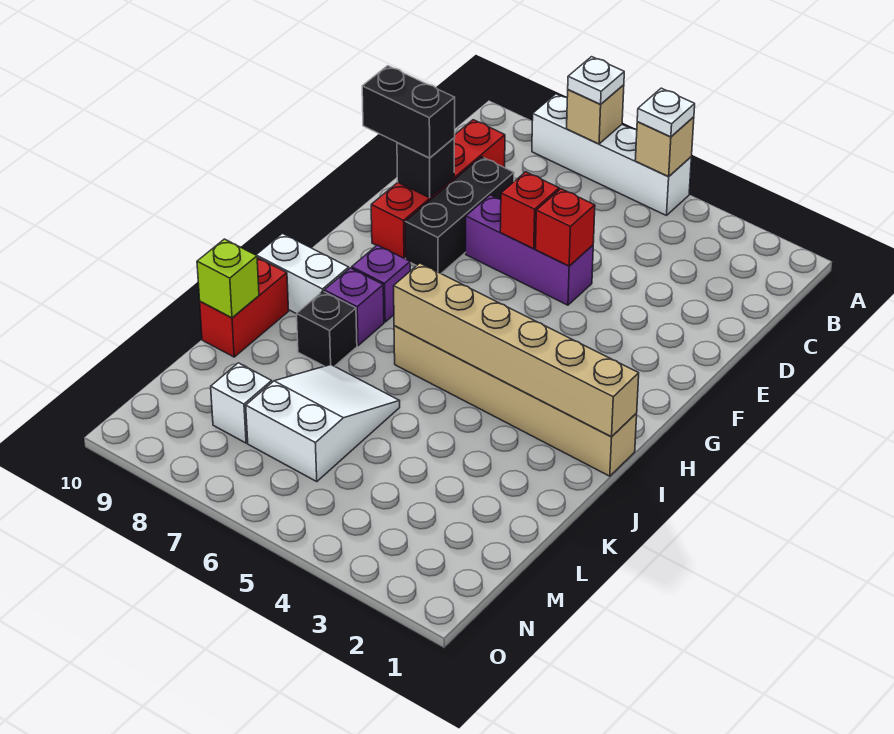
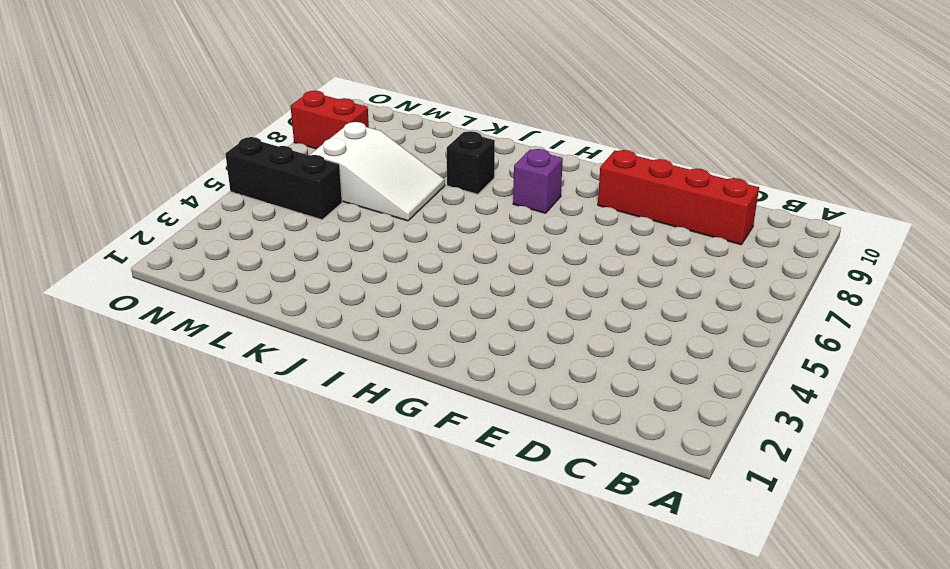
black brick M5:O5 level 1 -> black brick D8:F8 level 1
red brick N8:O8 level 1 -> red brick J10:K10 level 1
none -> white brick A5:A8 level 1
none -> purple brick E5:E7 level 1
none -> tan brick I1:I6 level 1

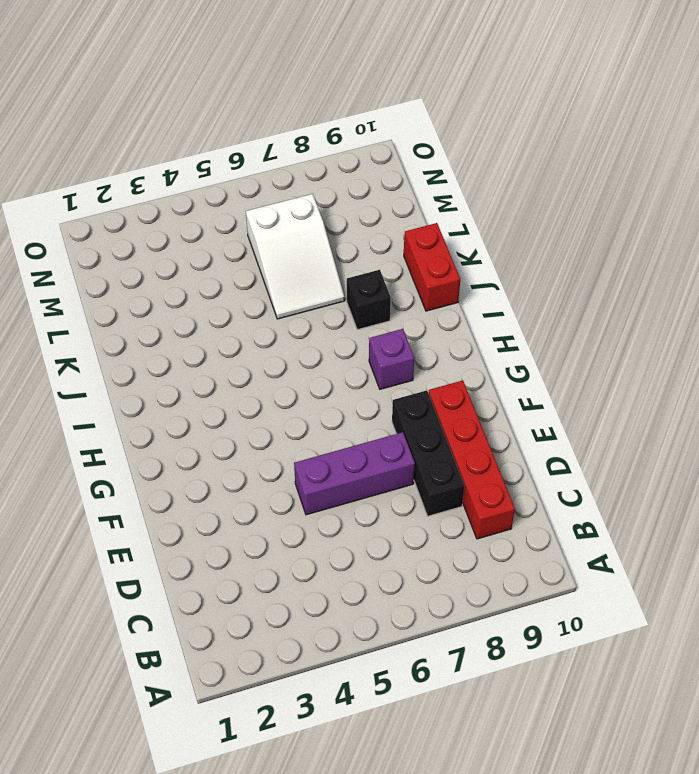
none -> white brick A5:A8 level 1
none -> tan brick I1:I6 level 1
none -> purple brick I8 level 1

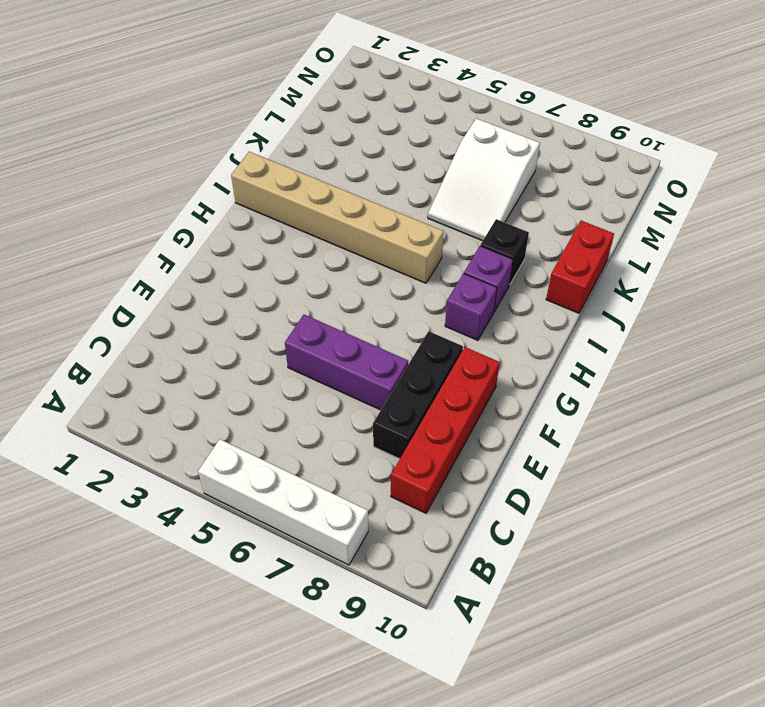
none -> white brick I9:I10 level 1
none -> white brick M8 level 1
none -> tan brick A5 level 2

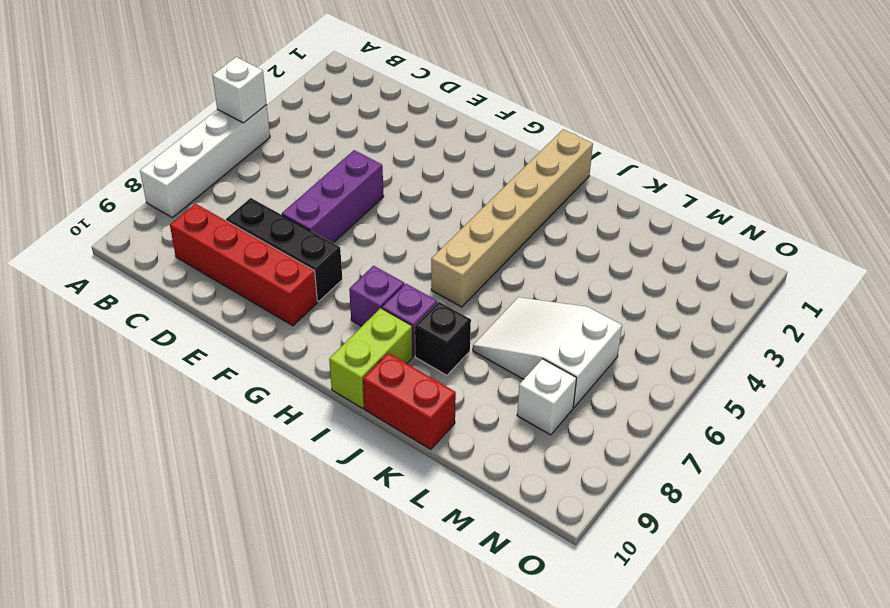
white brick A5 level 2 -> tan brick A5 level 2
lime brick I9:I10 level 1 -> white brick I9:I10 level 1
none -> tan brick A7 level 2
none -> red brick E5 level 2
none -> red brick E6 level 2

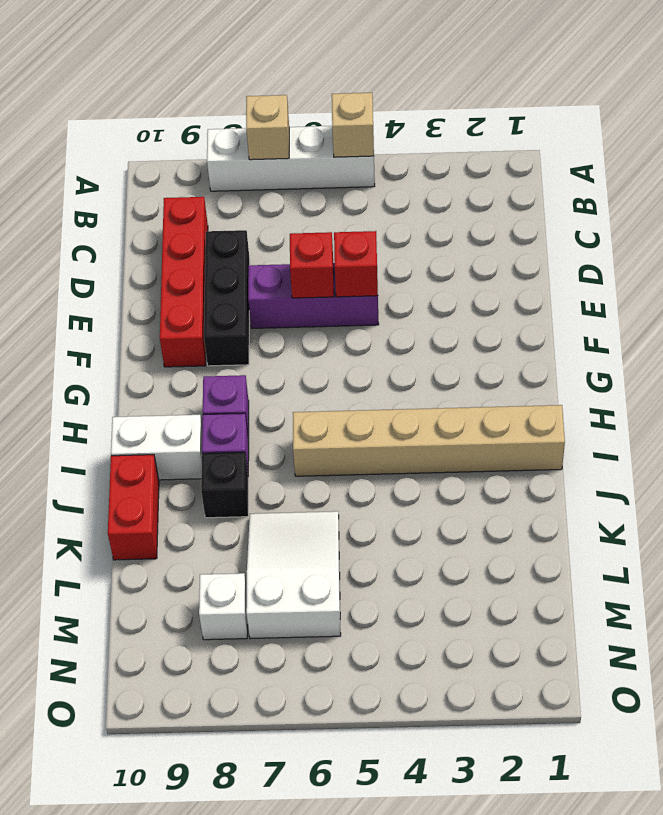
none -> black brick E9 level 2
none -> tan brick I1:I6 level 2
none -> lime brick K10 level 2

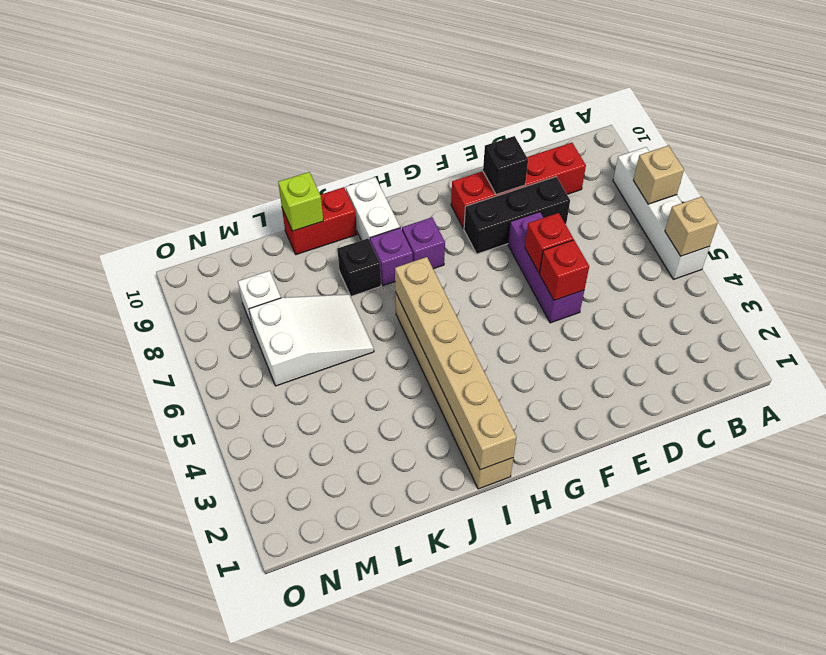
none -> white plate A5 level 3
none -> white plate A7 level 3
none -> black brick E9:E10 level 3

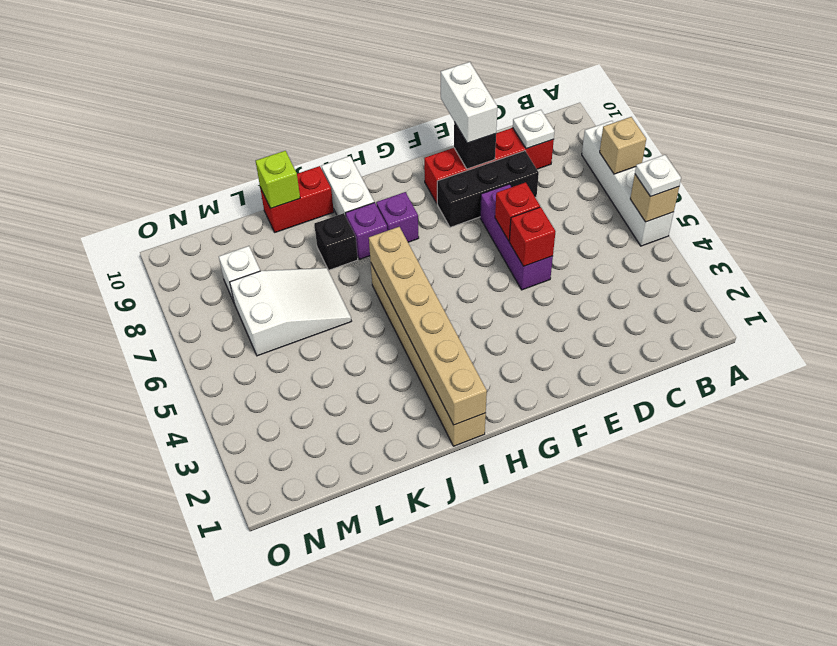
white plate C9 level 2 -> white plate A7 level 3
white brick E9:E10 level 3 -> black brick E9:E10 level 3

